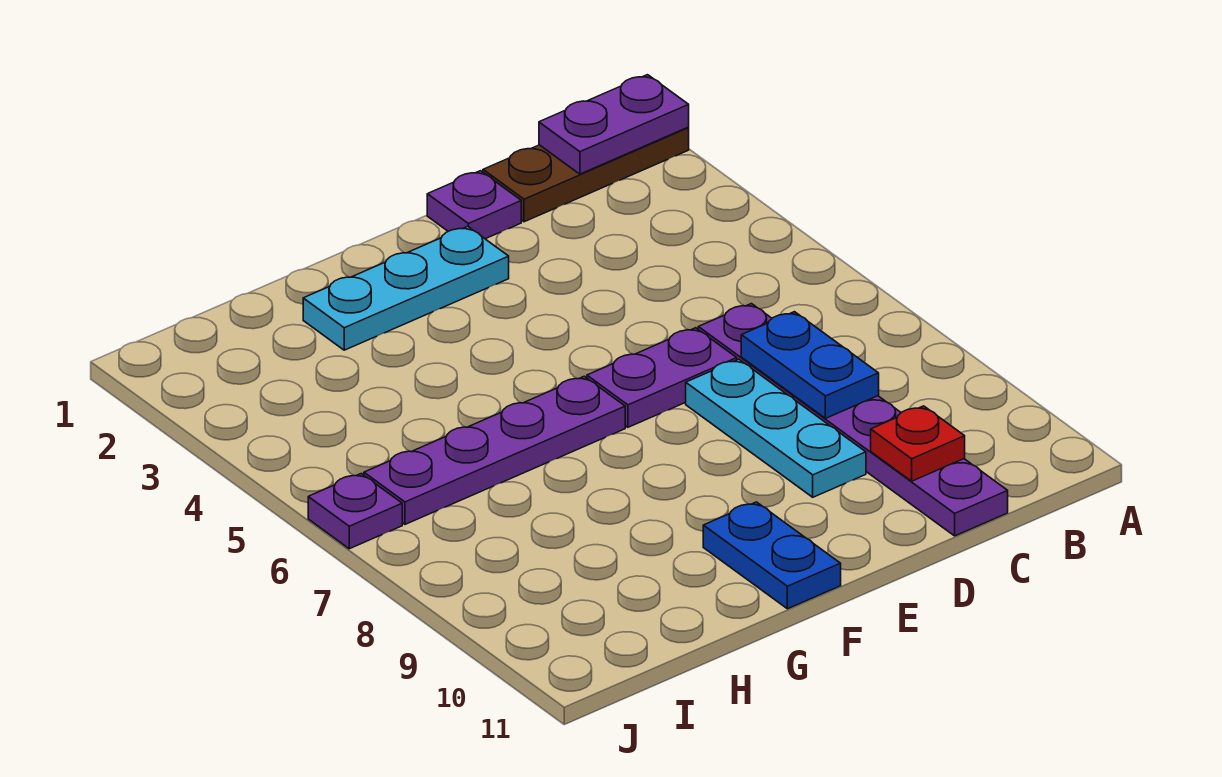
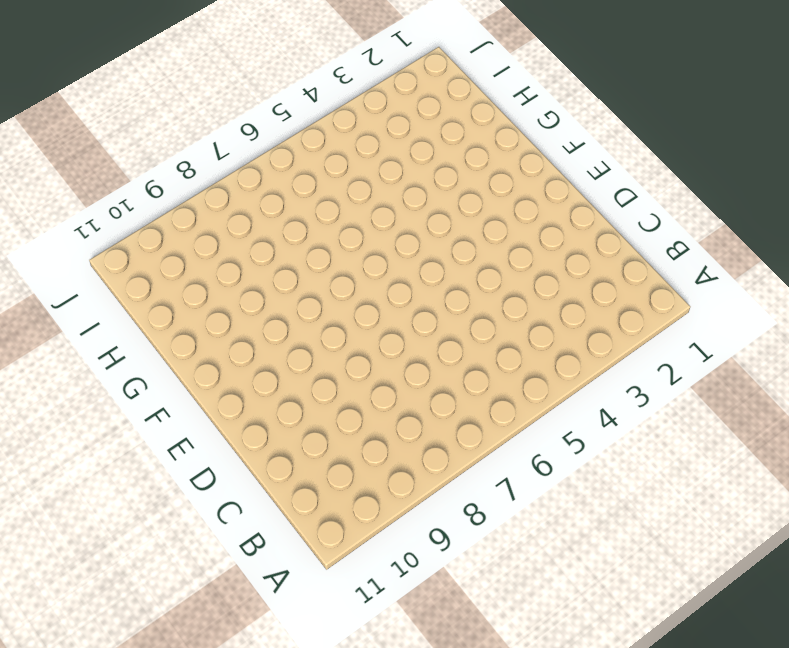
none -> brown plate A1:C1 level 1
none -> purple plate C6:C11 level 1
none -> purple plate D1 level 1

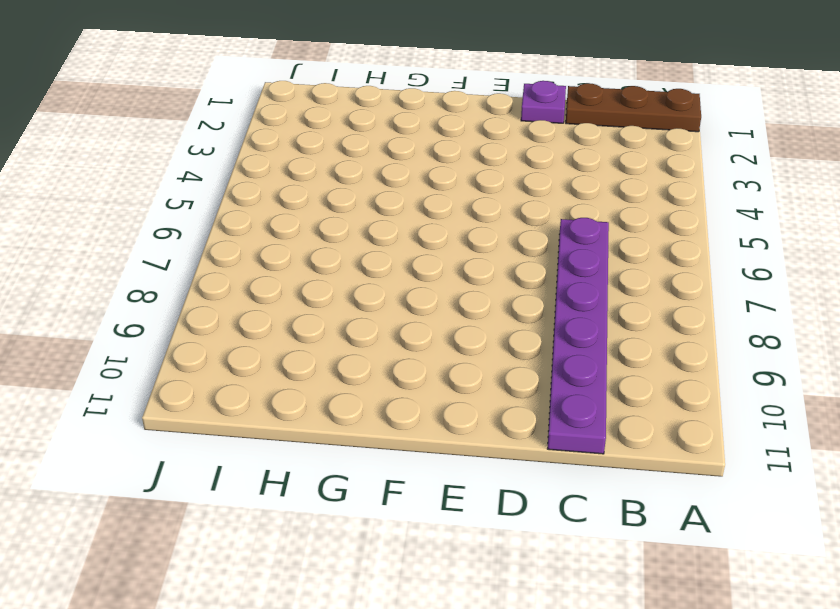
none -> purple plate D6:E6 level 1
none -> cyan plate D7:D9 level 1
none -> cyan plate E2:G2 level 1

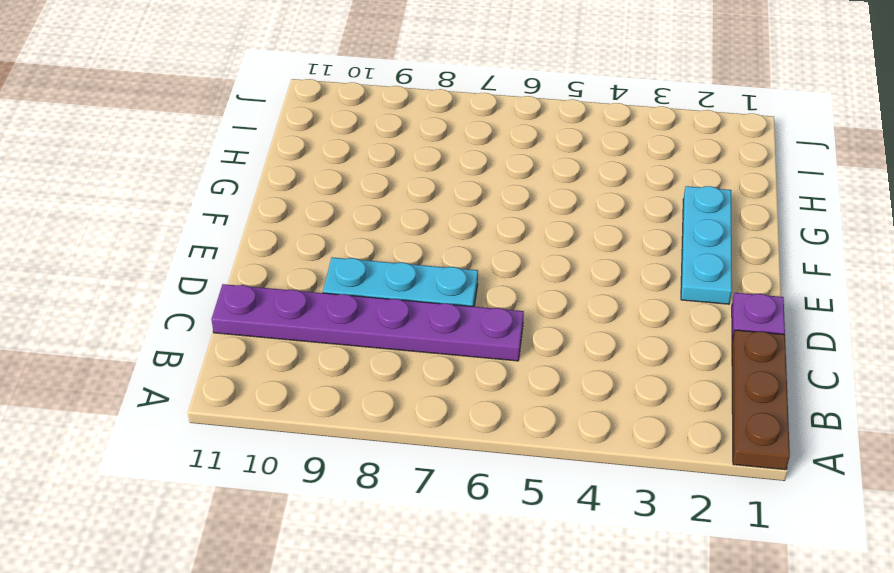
none -> purple plate D6:E6 level 1
none -> purple plate F6:I6 level 1
none -> blue plate F10:F11 level 1

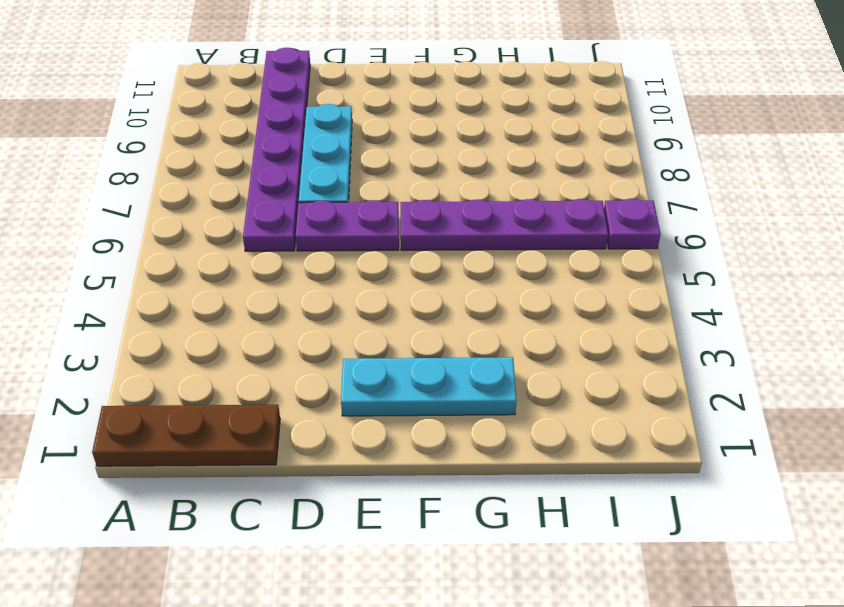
none -> purple plate D1 level 1
none -> blue plate F10:F11 level 1
none -> purple plate A1:B1 level 2

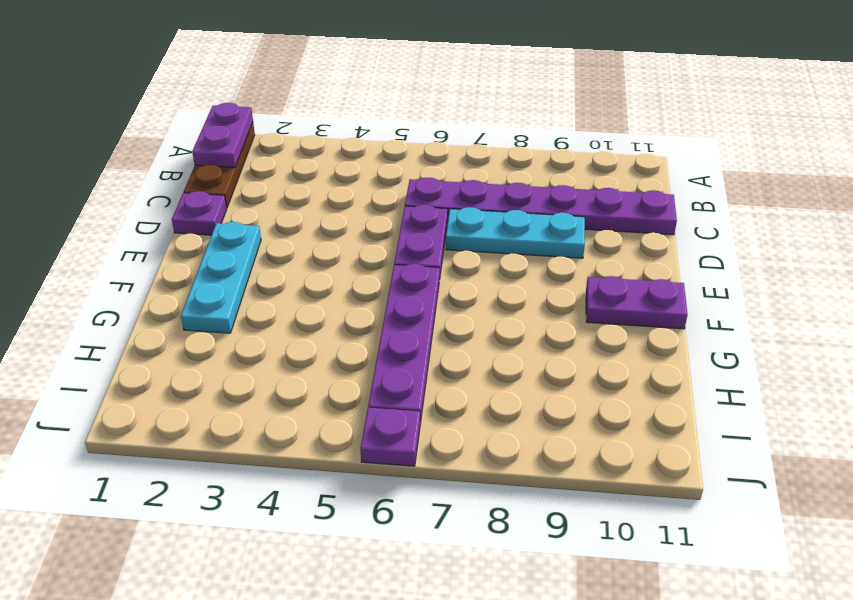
purple plate F10:F11 level 1 -> blue plate F10:F11 level 1
none -> blue plate C7:C8 level 2
none -> red plate C10 level 2

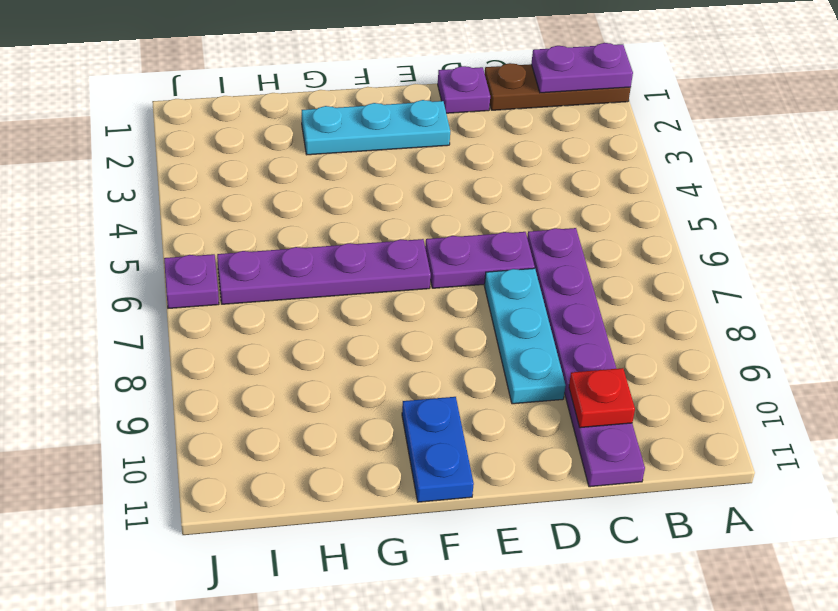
none -> blue plate C7:C8 level 2

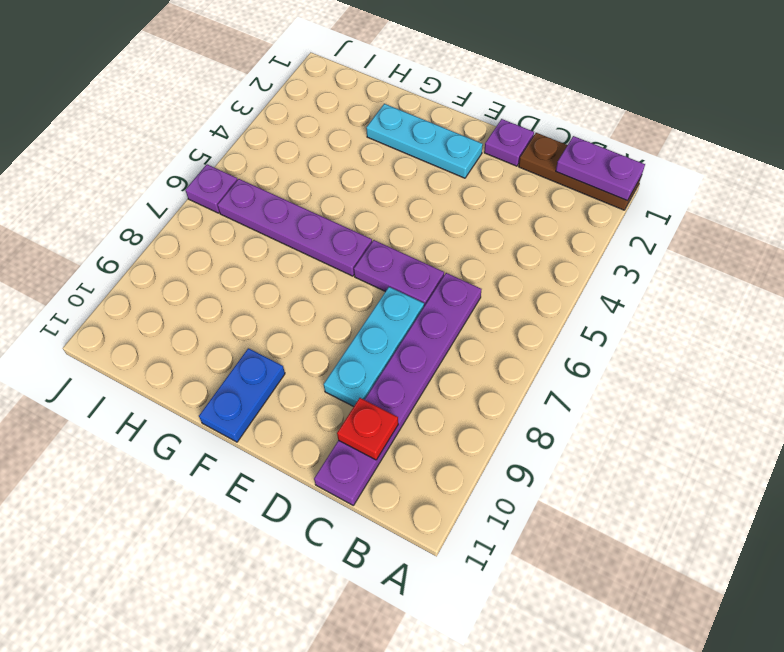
none -> blue plate C7:C8 level 2

